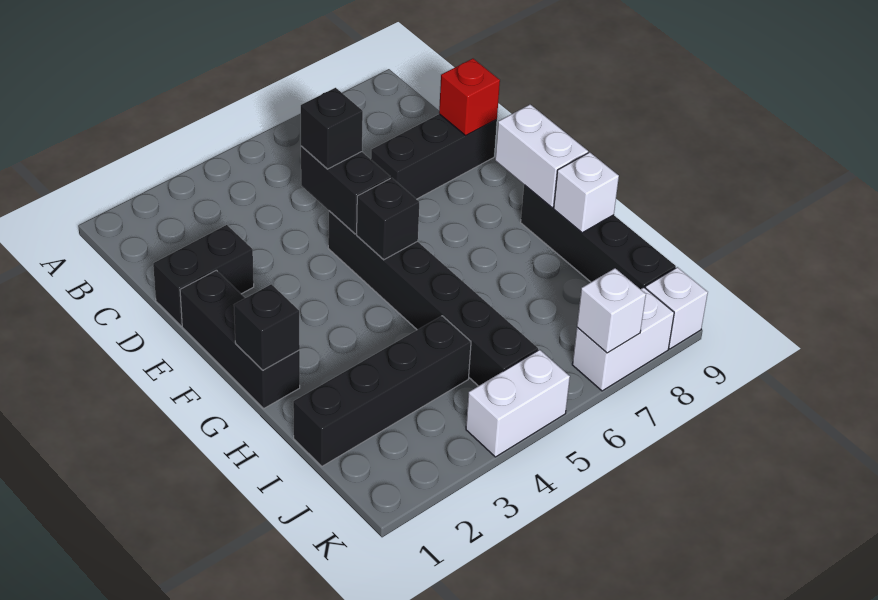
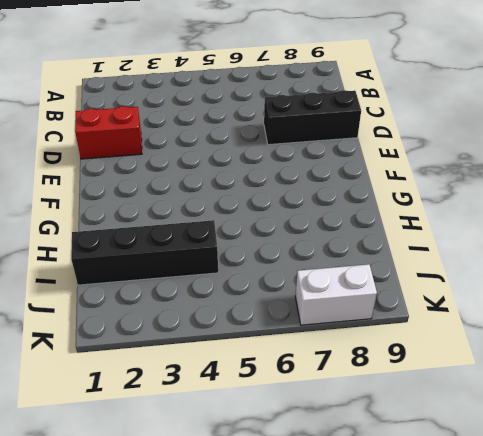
red brick D1:D2 level 1 -> black brick D1:D2 level 1
none -> black brick E1:G1 level 1
none -> black brick E5:J5 level 1
none -> black brick G9:J9 level 1

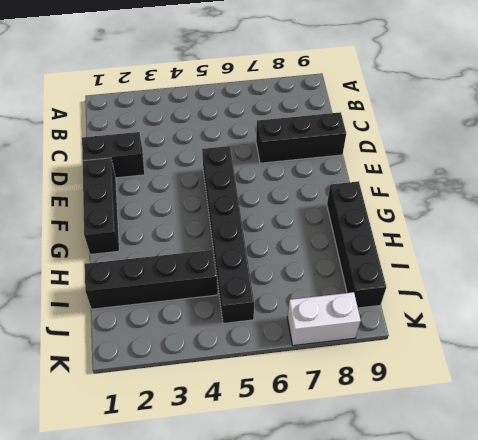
none -> white brick K4:K5 level 1
none -> white brick K9 level 1
none -> black brick D5:E5 level 2

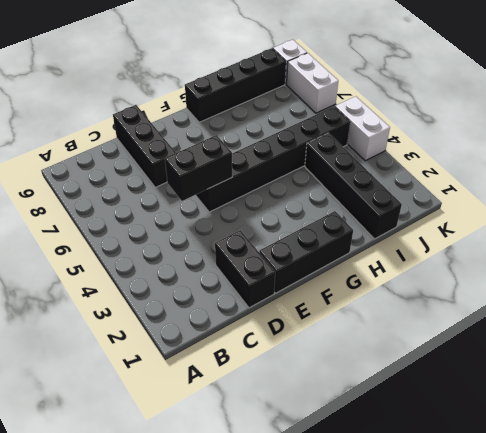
none -> red brick D9 level 2
none -> black brick F5 level 2
none -> white brick F9:G9 level 2

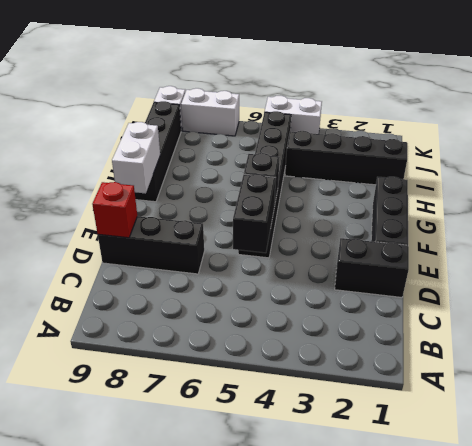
none -> black brick G1 level 2
none -> white brick H9 level 2
none -> white brick K7 level 2

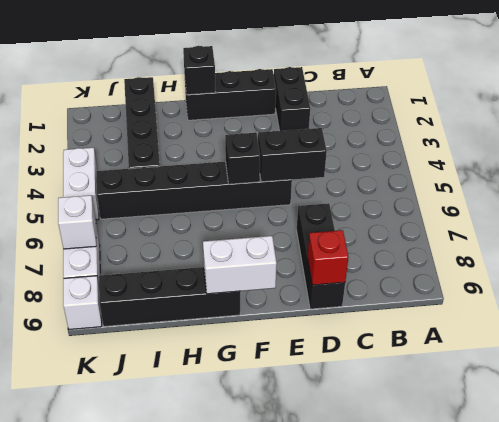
none -> white brick H9 level 2
none -> black brick D5 level 3

